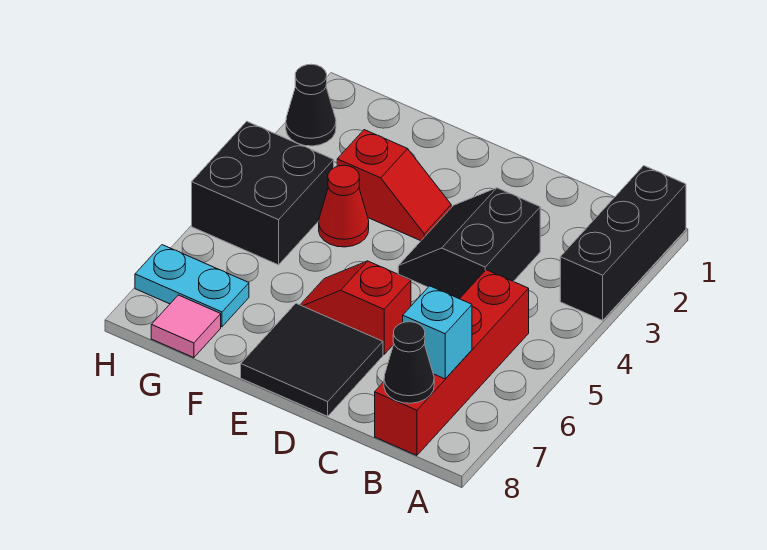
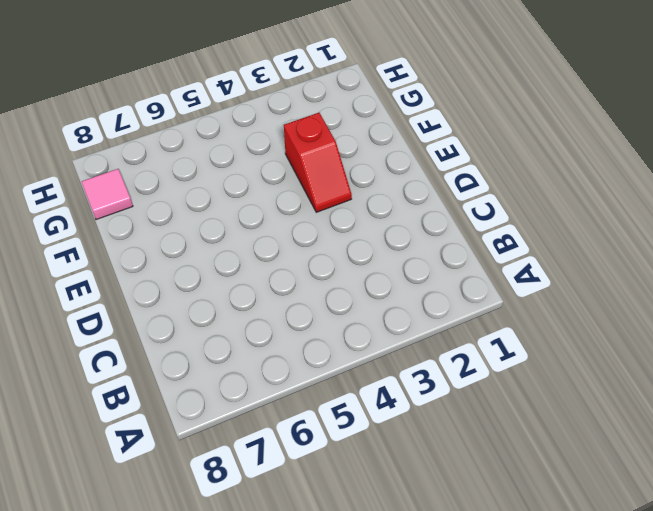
none -> black brick A1:A3 level 1
none -> red brick B5:B8 level 1
none -> black slope C3:D4 level 1 top C

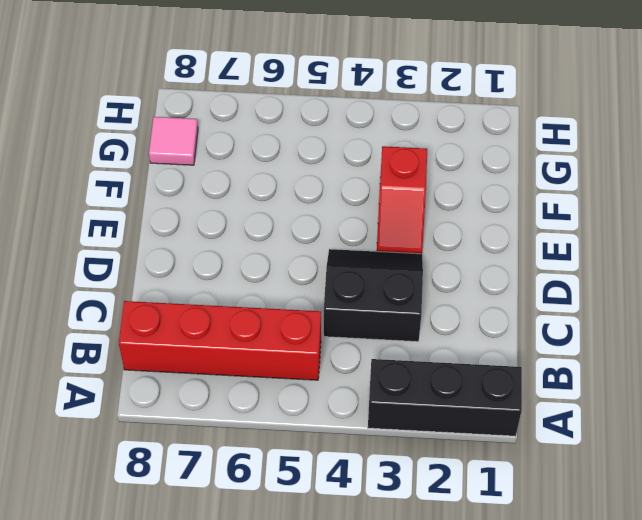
none -> red slope D6:E6 level 1 top D
none -> black tile D7:E8 level 1
none -> red cone F4 level 1

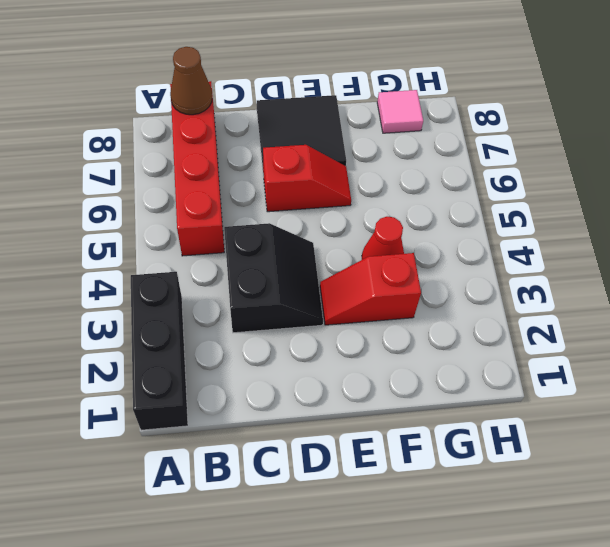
brown cone B8 level 2 -> black cone B8 level 2
none -> black brick G4:H5 level 1
none -> cyan plate G7:H7 level 1
none -> black cone H2 level 1

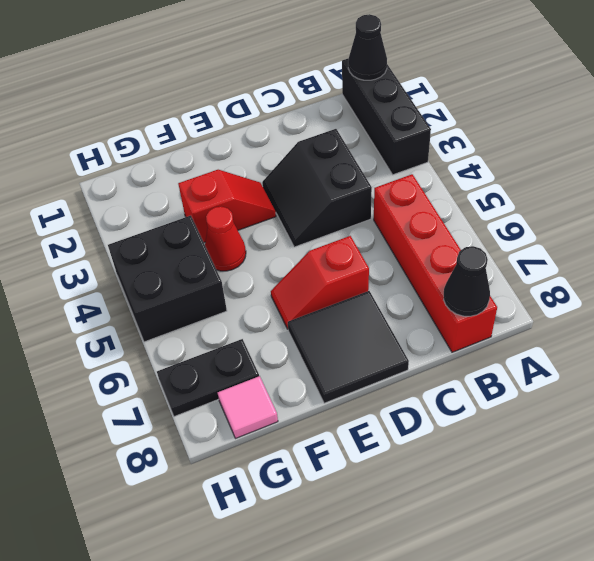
black cone A1 level 2 -> black cone H2 level 1
black plate G7:H7 level 1 -> cyan plate G7:H7 level 1
none -> cyan brick B7 level 2

